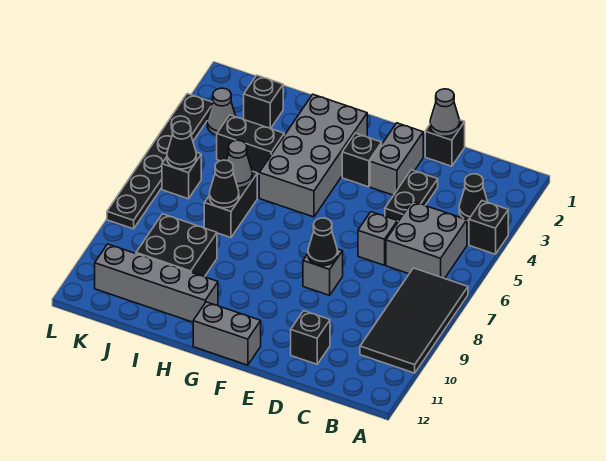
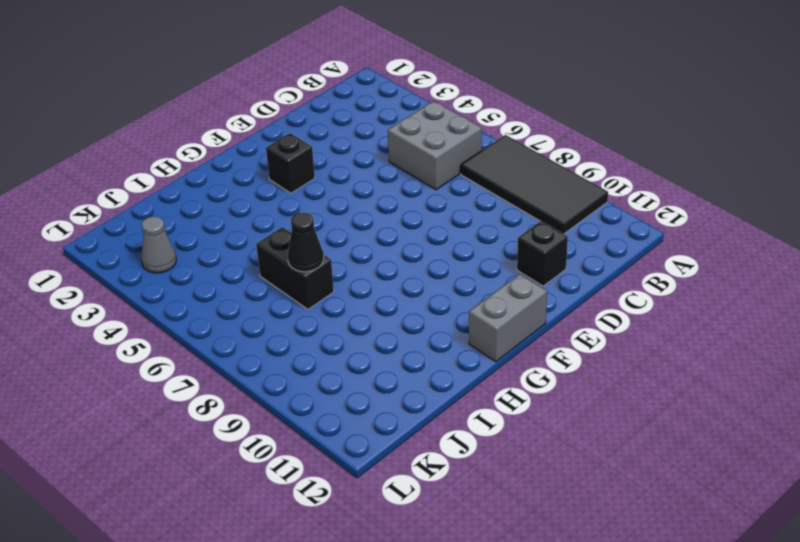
none -> black brick A4 level 1
none -> black cone B3 level 1
none -> black brick D1 level 1

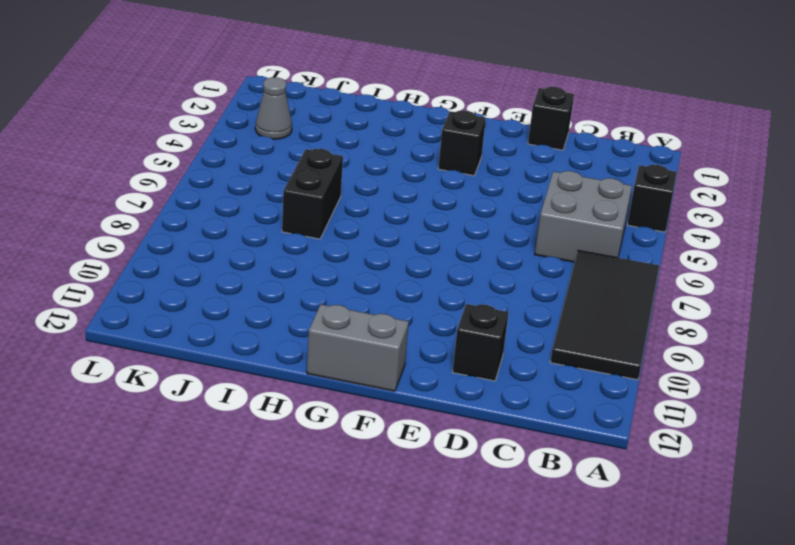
none -> black cone B3 level 1
none -> black plate D3:D4 level 1
none -> grey brick D6 level 1

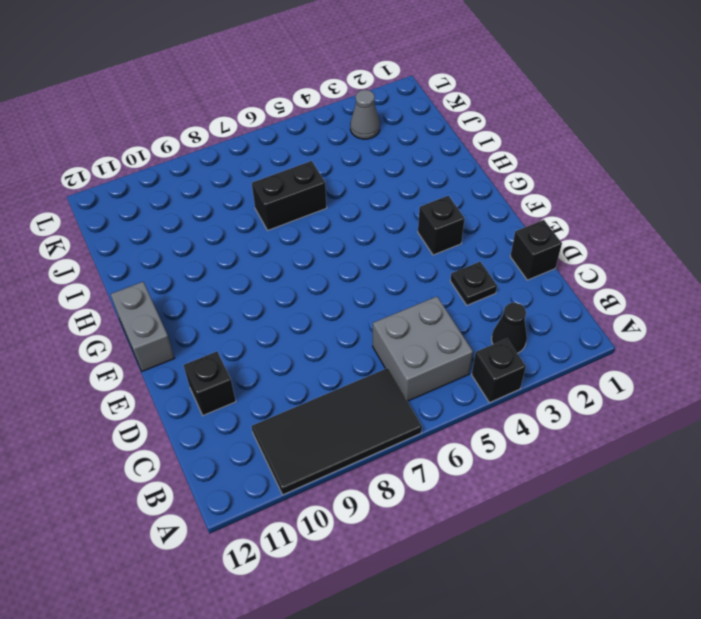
black plate D3 level 1 -> black plate D3:D4 level 1
none -> grey brick D6 level 1
none -> grey brick E2:E3 level 1
none -> grey brick E8 level 1

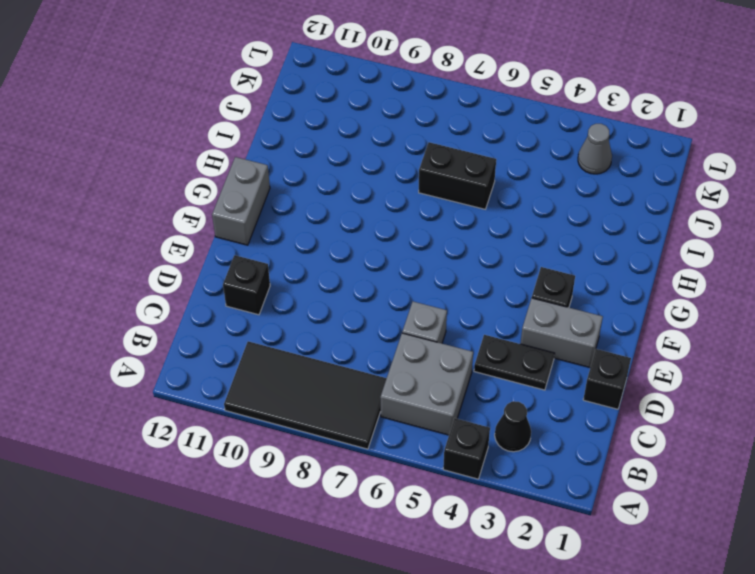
none -> grey brick E8 level 1
none -> grey brick G2:H5 level 1
none -> grey brick H11:K11 level 1

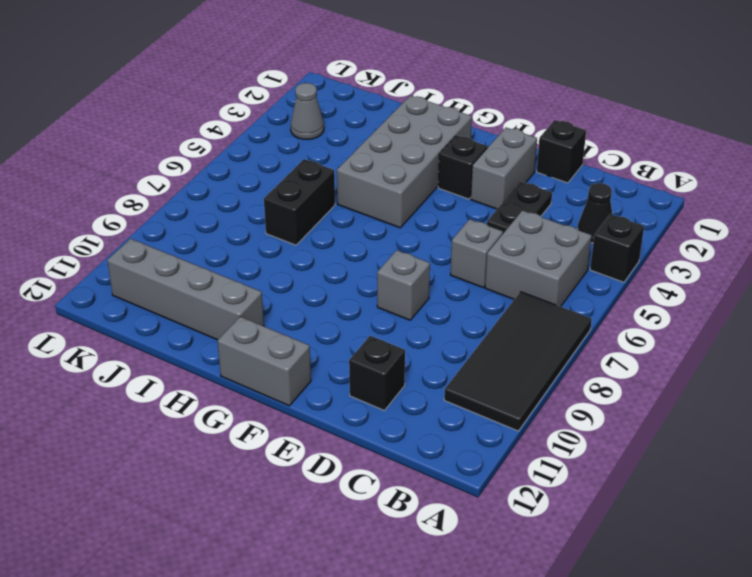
none -> black brick I4:J4 level 1
none -> black brick I9:J10 level 1
none -> black brick J2 level 1

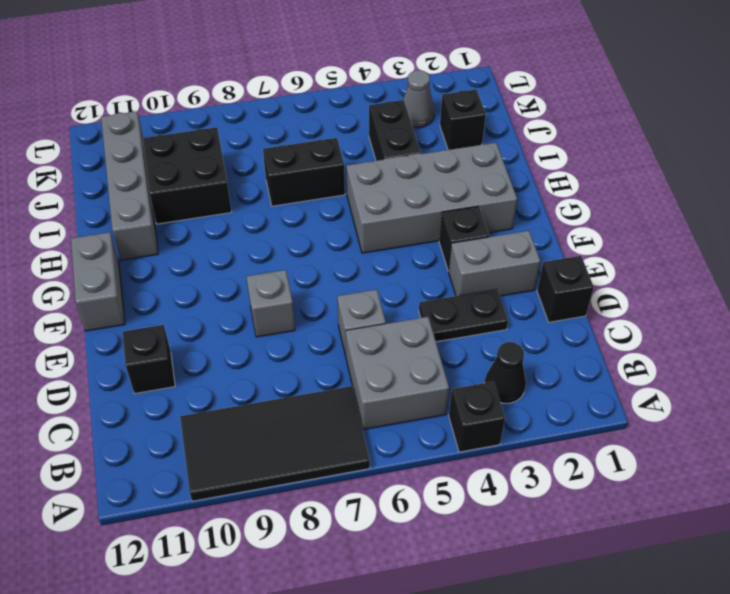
none -> black brick K6 level 1
none -> black plate L3:L8 level 1
none -> grey cone D1 level 2

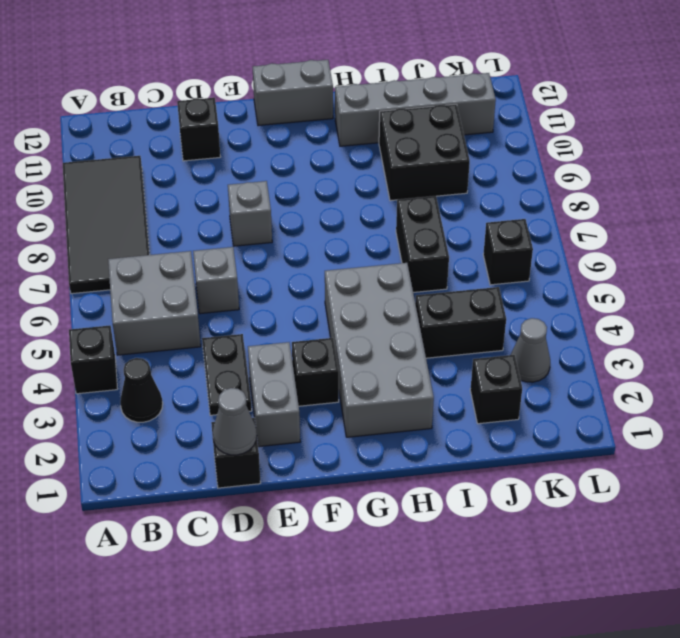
none -> black plate L3:L8 level 1
none -> black cone E8 level 2
none -> grey cone I6 level 2

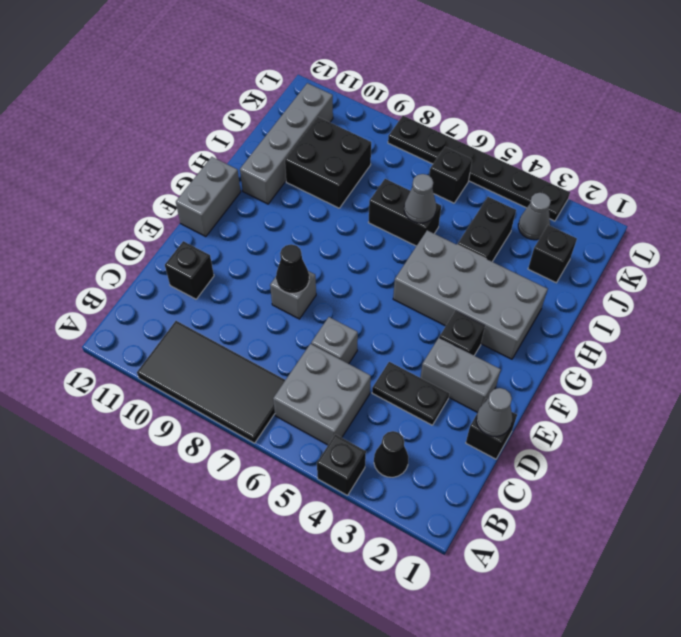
none -> black cone I7 level 2
none -> black cone K6 level 2

